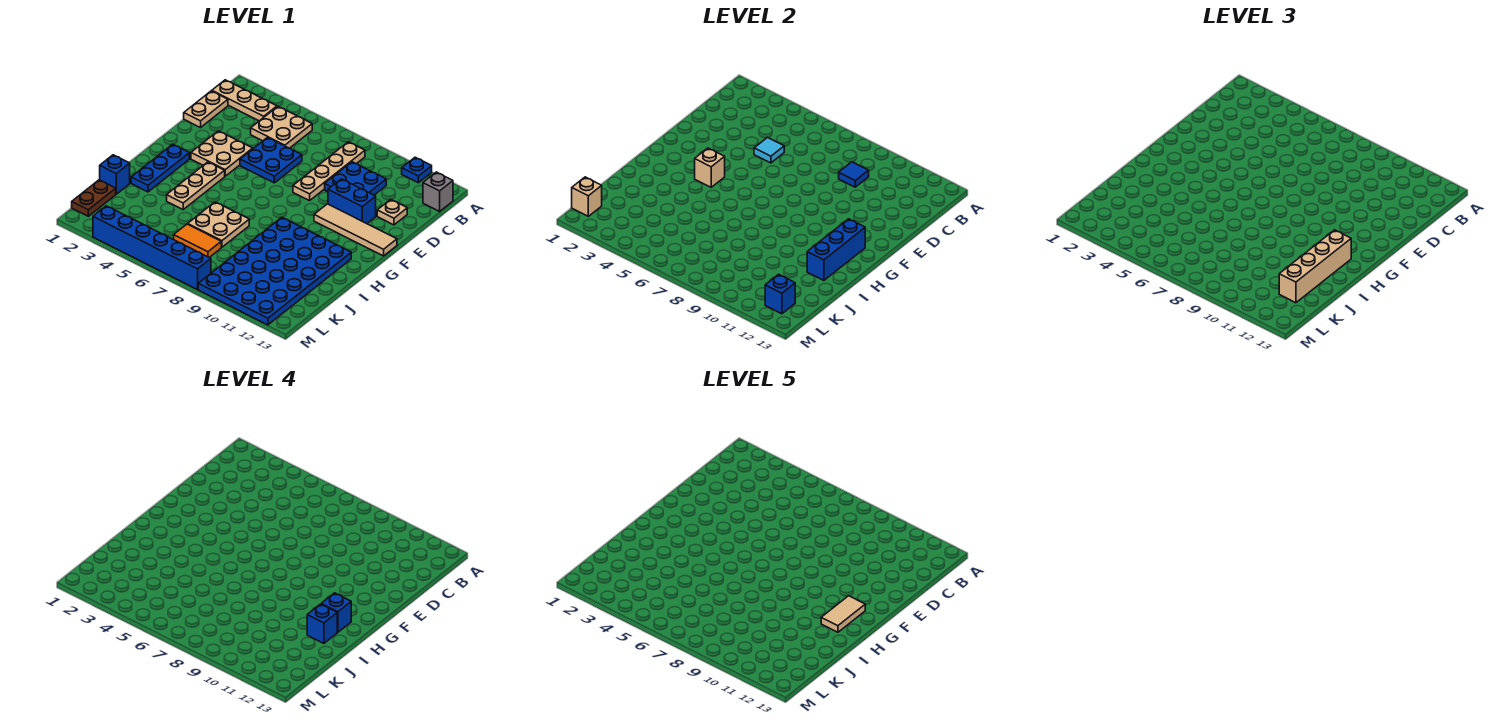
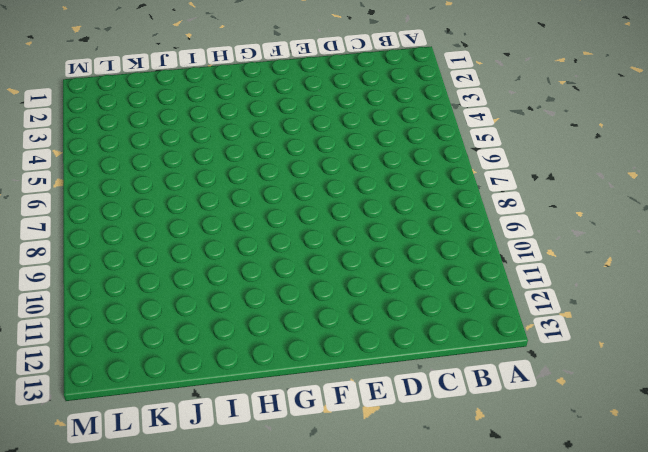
none -> blue plate A11 level 1
none -> tan plate B1:B3 level 1
none -> tan plate B4:C5 level 1
none -> tan plate B8:E8 level 1

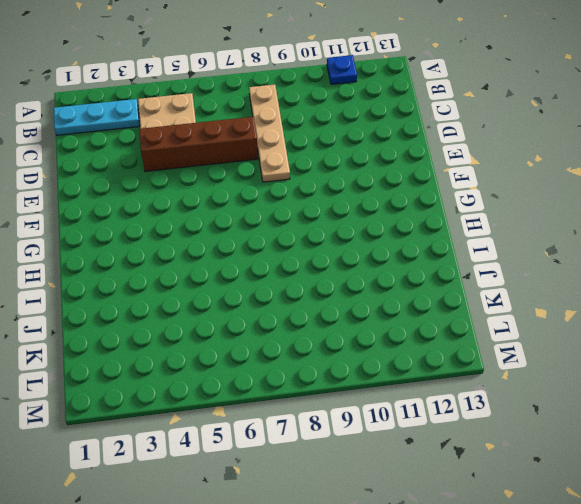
cyan plate B1:B3 level 1 -> tan plate B1:B3 level 1
brown brick D4:D7 level 1 -> blue plate D5:E6 level 1
none -> grey brick B13 level 1
none -> tan plate C1:D1 level 1
none -> blue plate C9:D10 level 1
none -> tan plate D12 level 1

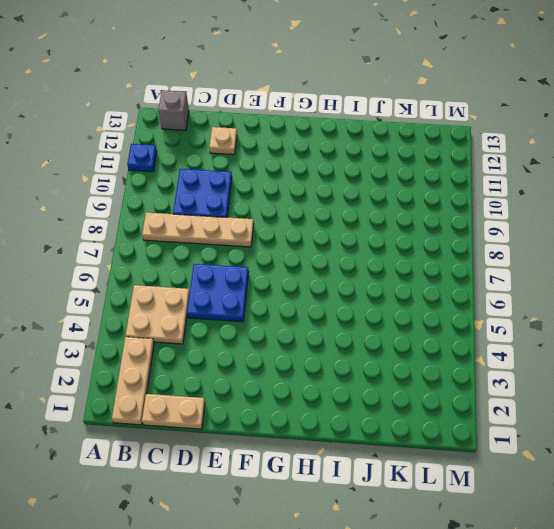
none -> tan plate E3:F4 level 1
none -> blue brick E10:E11 level 1
none -> tan tile F10:F13 level 1
none -> blue plate G2:I2 level 1

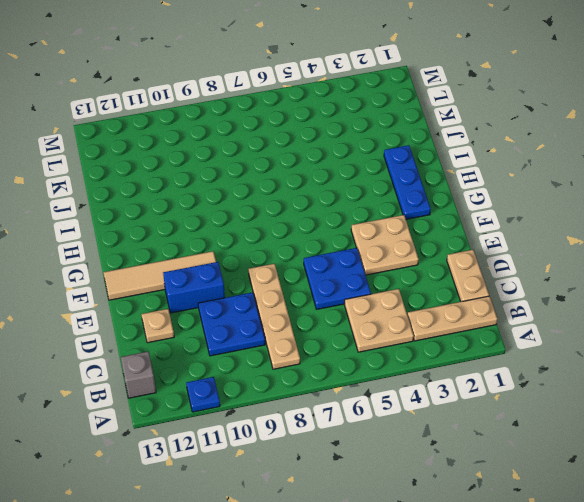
none -> tan plate G4:I4 level 1
none -> blue plate H9:M12 level 1
none -> tan plate I6:J7 level 1
none -> blue brick J1 level 1

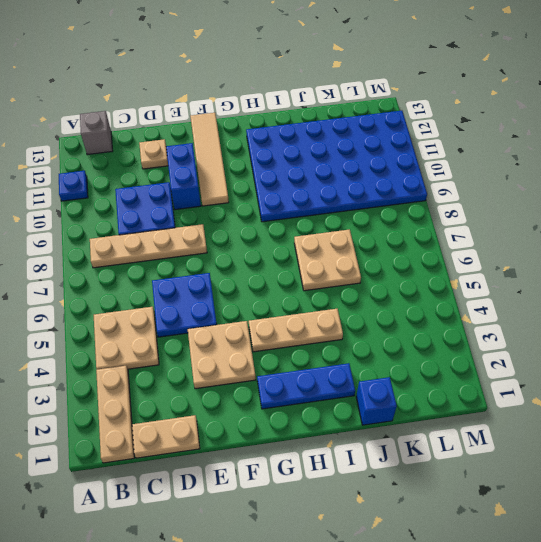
none -> brown plate K1:L1 level 1
none -> orange tile K6:K7 level 1
none -> blue brick M3:M8 level 1
none -> blue tile C9 level 2

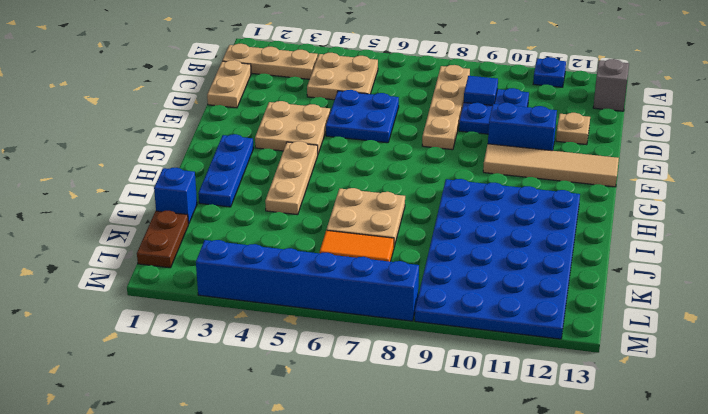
none -> cyan tile D5 level 2
none -> tan brick G4 level 2
none -> blue brick G12:I12 level 2
none -> tan brick L1 level 2

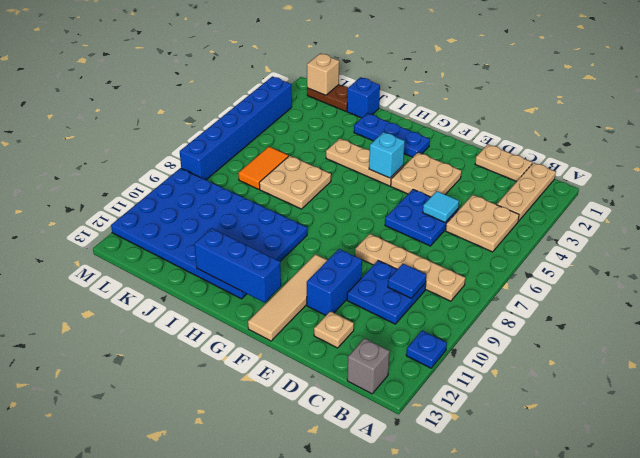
cyan brick G4 level 2 -> tan brick G4 level 2
none -> blue brick L12 level 2
none -> tan brick H12:K12 level 3
none -> blue brick H12 level 4
none -> blue brick I12 level 4

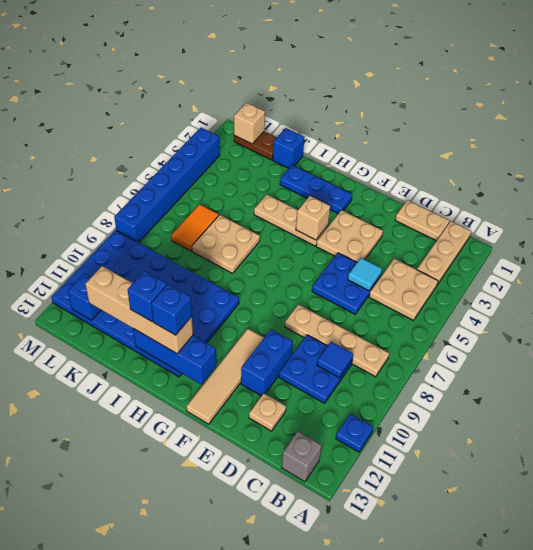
none -> tan tile G12:H12 level 5

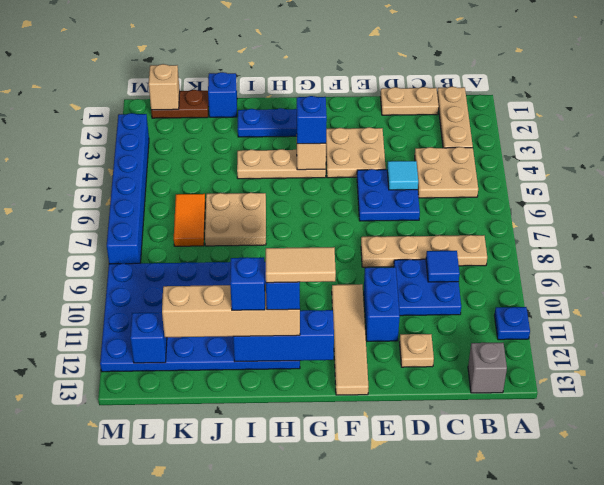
blue brick G4 level 3 -> none

